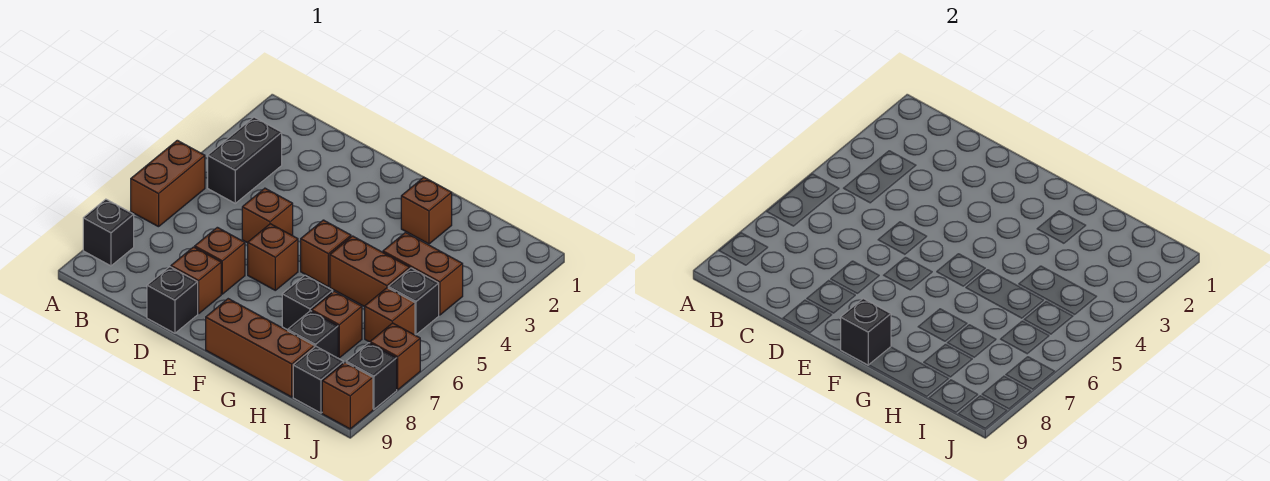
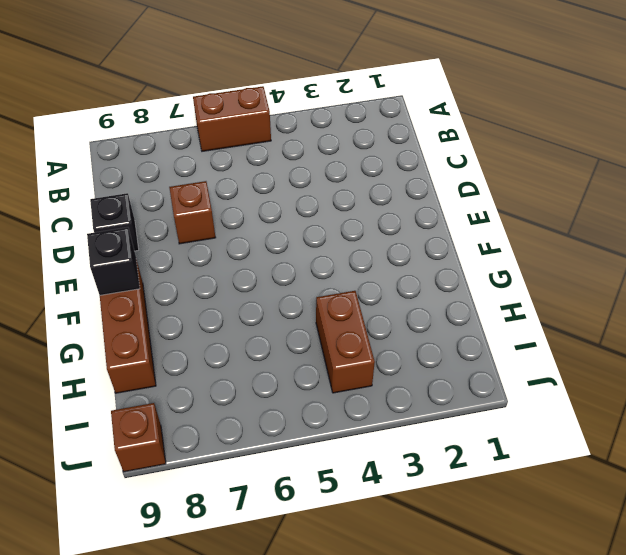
none -> black brick A8 level 1
none -> black brick B3:B4 level 1
none -> brown brick D5 level 1

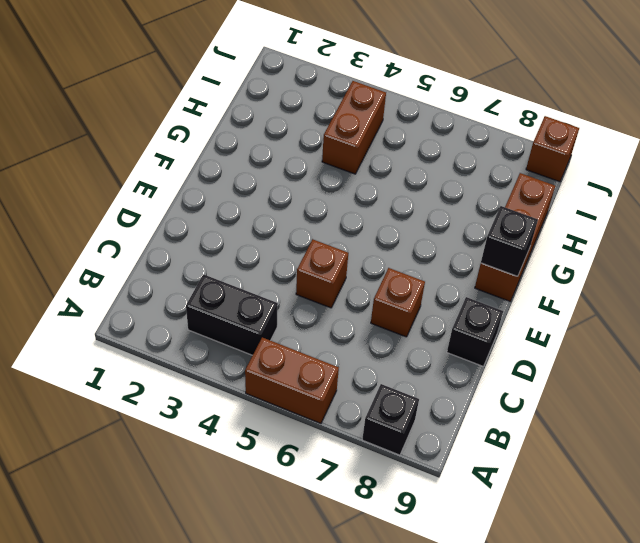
none -> brown brick D8 level 1
none -> brown brick E6 level 1
none -> brown brick F5 level 1

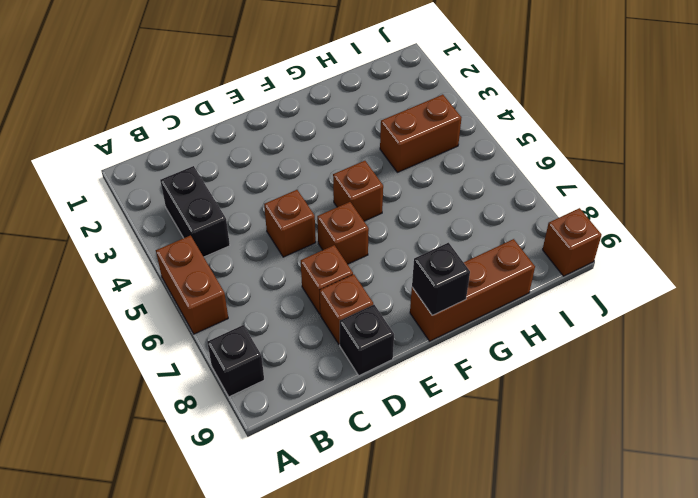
none -> brown brick G2 level 1
none -> brown brick G5:H5 level 1
none -> black brick G7 level 1

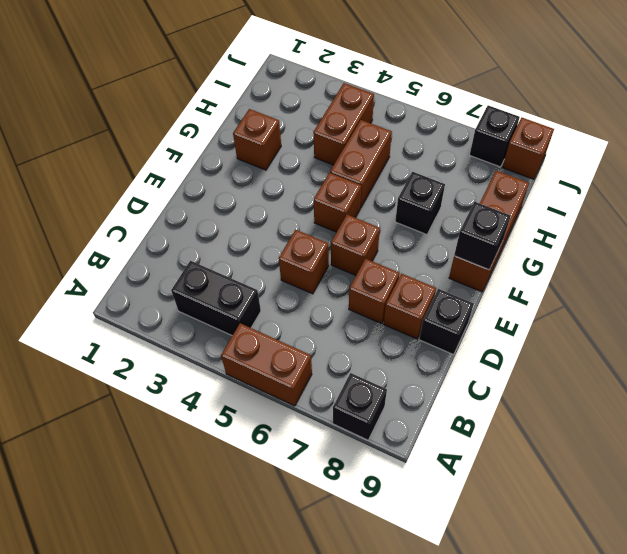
none -> brown brick H7 level 1
none -> black brick H8 level 1
none -> black brick I5 level 1

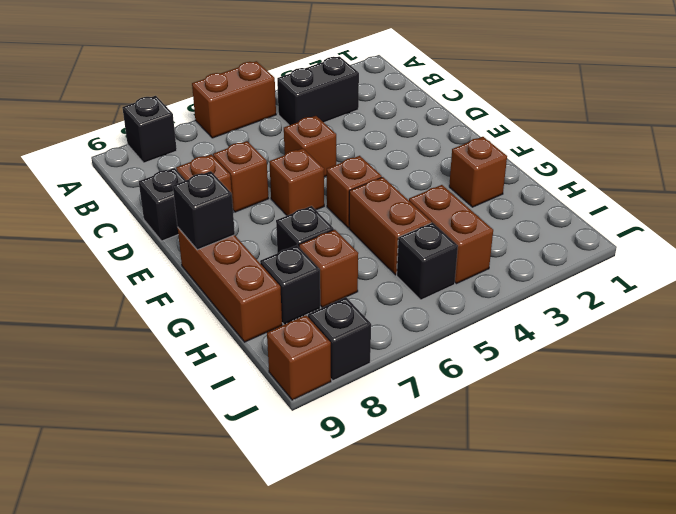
none -> brown brick I6 level 1
none -> black brick I9 level 1
none -> brown brick J7 level 1

